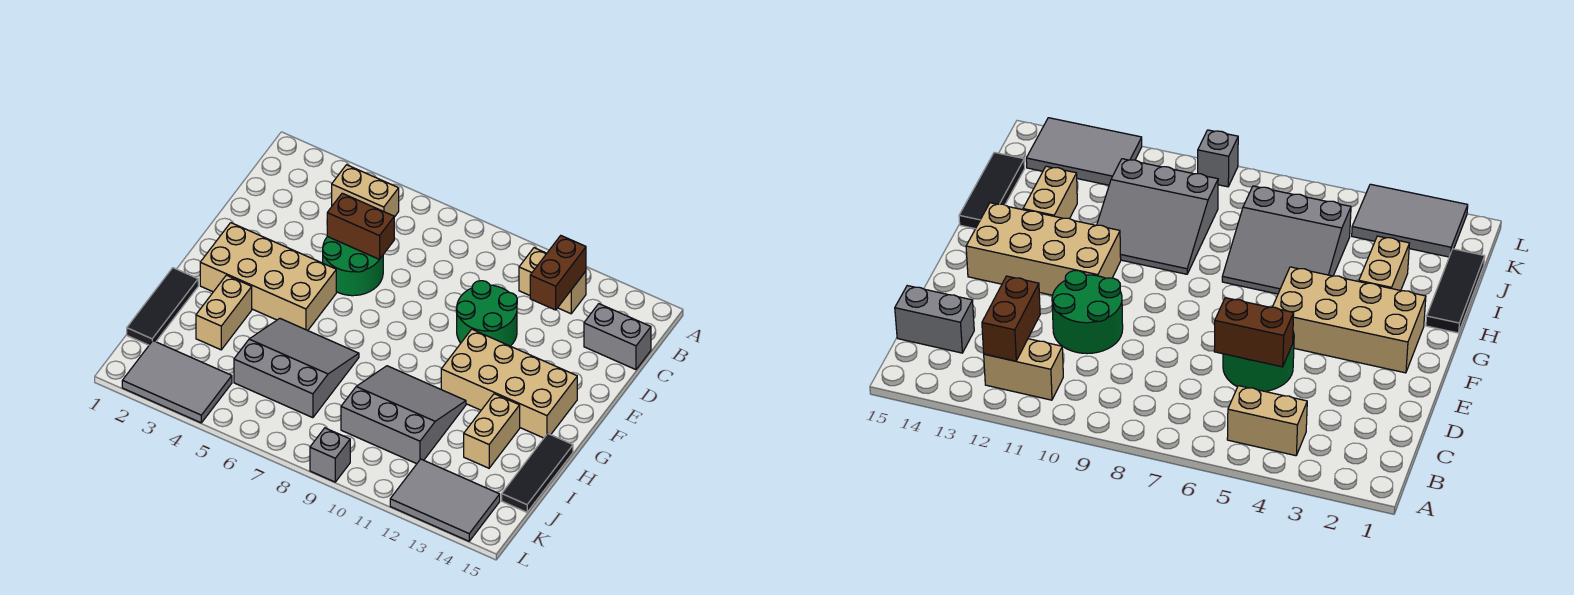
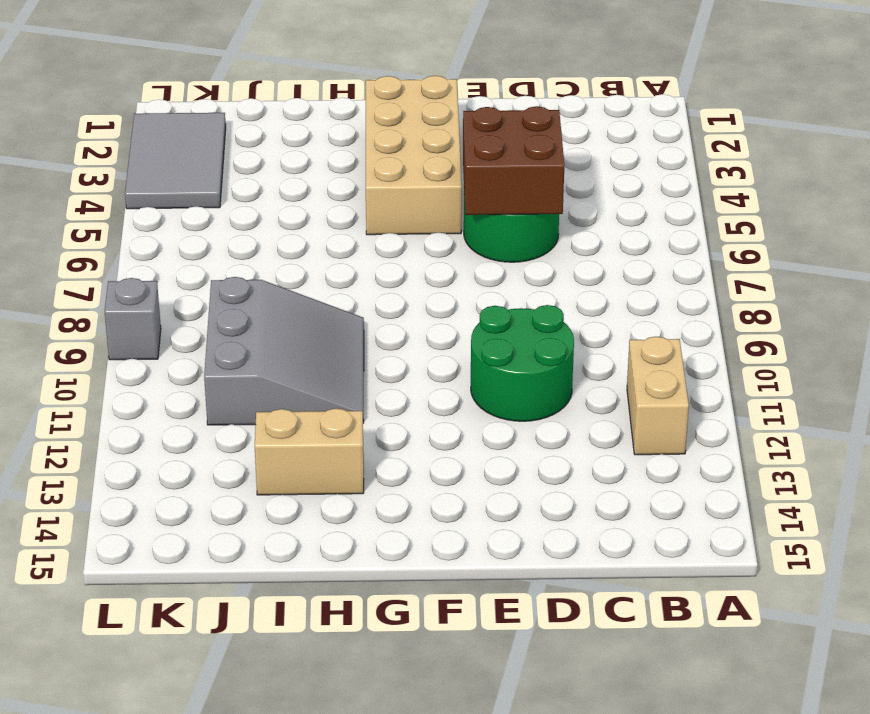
brown brick D5:E6 level 2 -> brown brick D5:D6 level 2
none -> tan brick B4:B5 level 1
none -> grey brick C14:C15 level 1
none -> tan brick F11:G14 level 1

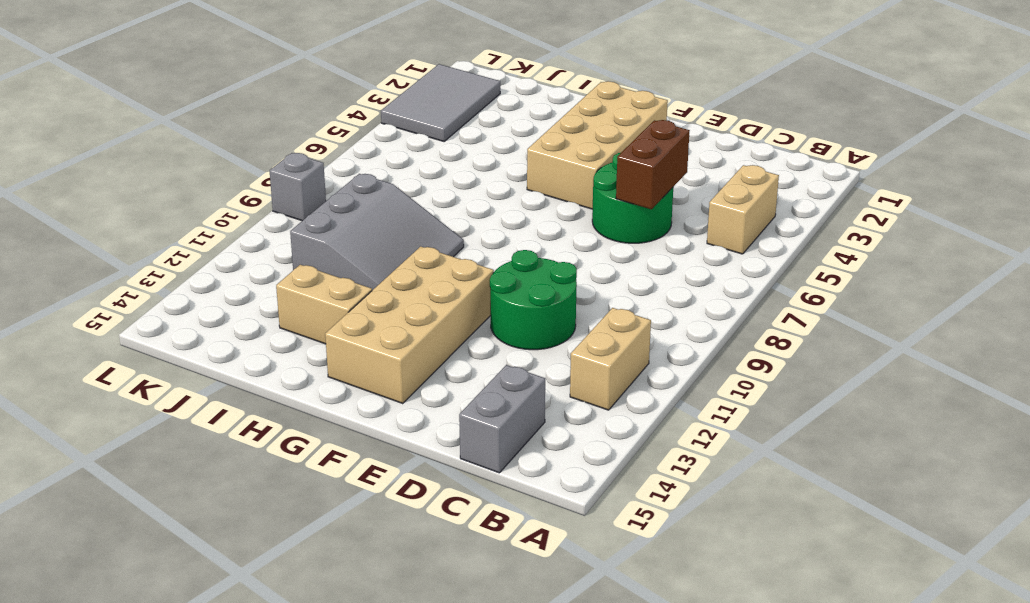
none -> black tile H1:J1 level 1
none -> tan brick H3:I3 level 1
none -> grey slope H5:J7 level 1 top J

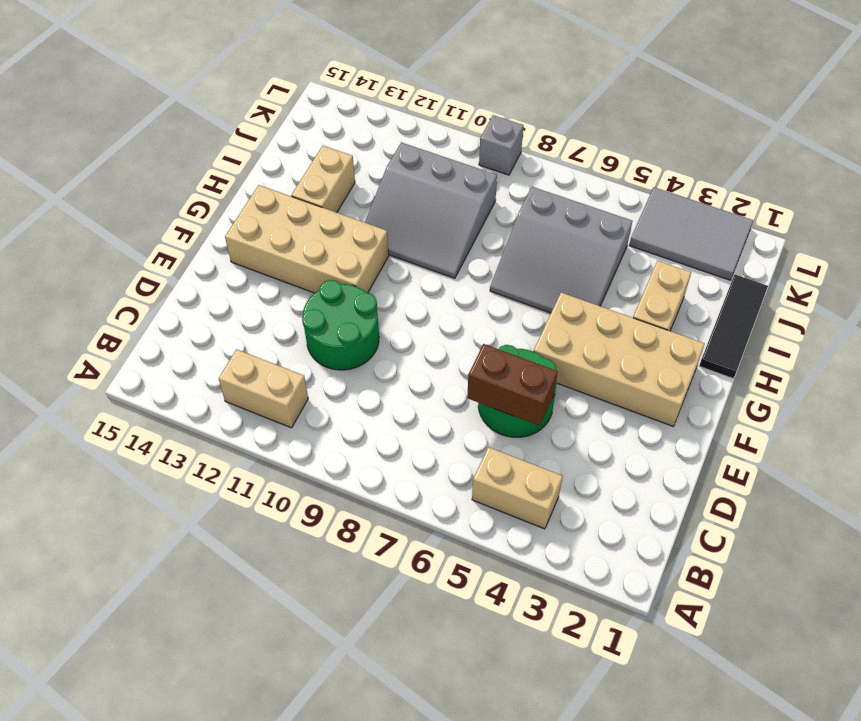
none -> grey brick C14:C15 level 1
none -> black tile H15:J15 level 1
none -> grey tile K12:L14 level 1

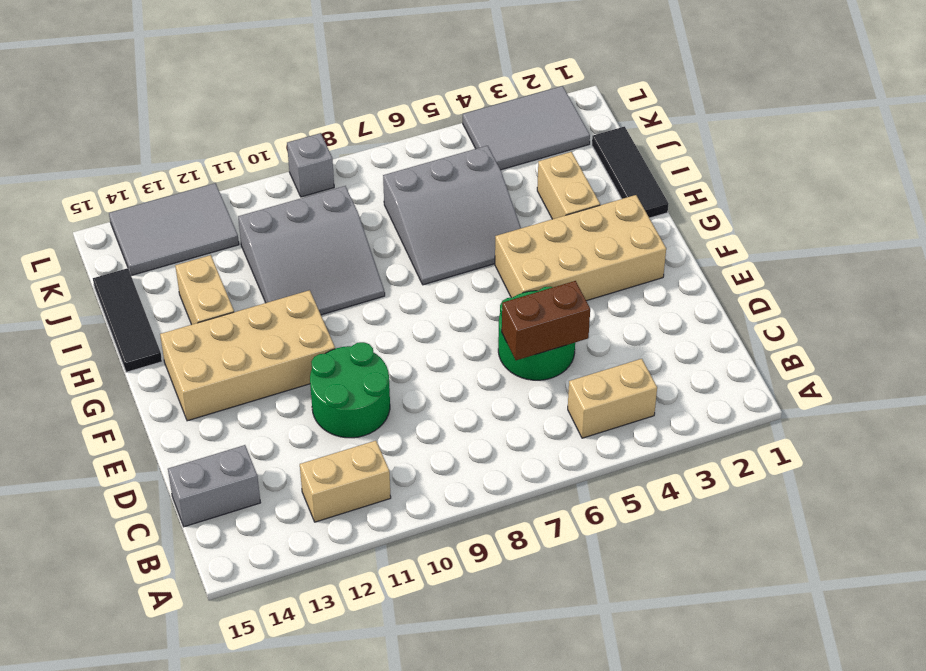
none -> brown brick B12:C12 level 2

